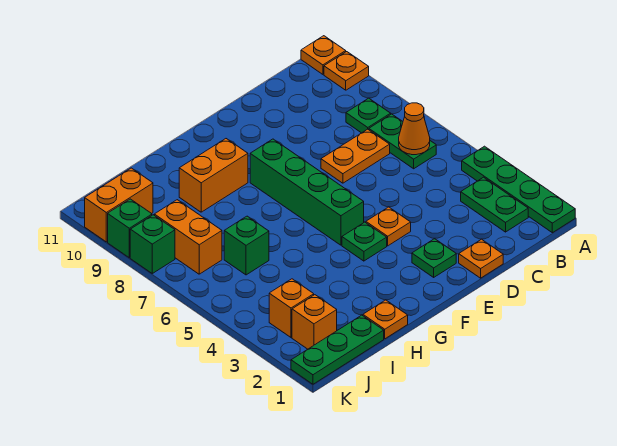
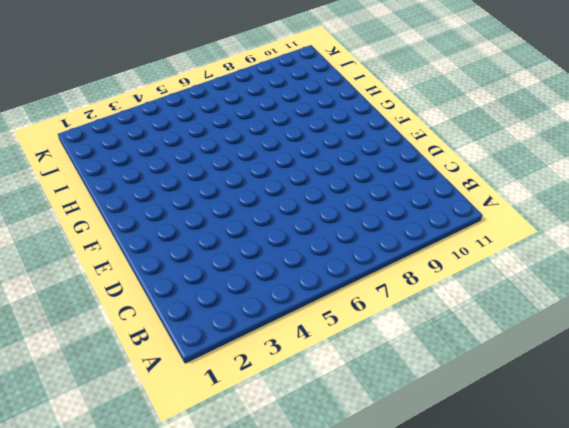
none -> green plate A1:A4 level 1
none -> orange plate A10 level 1
none -> orange plate A11 level 1

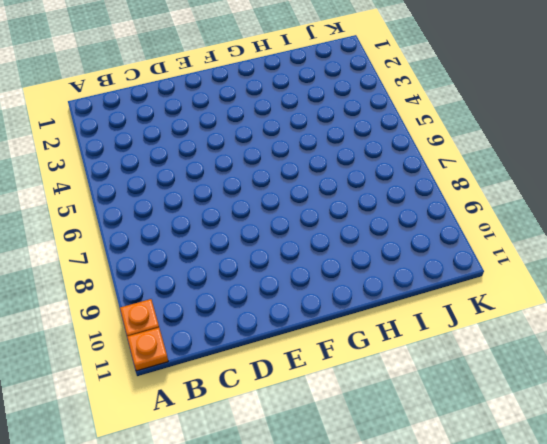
none -> green plate A1:A4 level 1
none -> green plate B2:B3 level 1
none -> green plate B6:B7 level 1

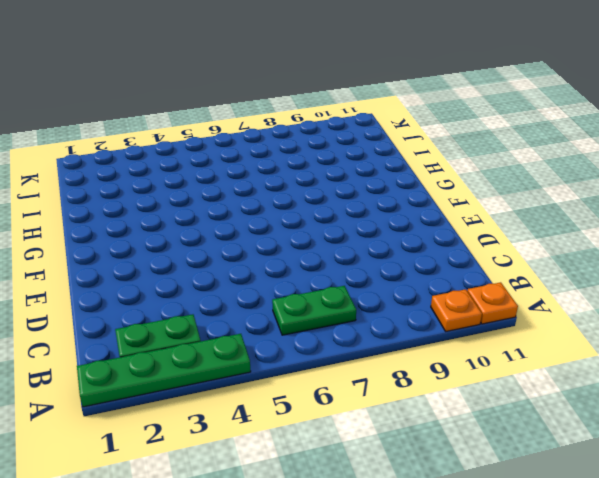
none -> green plate B8 level 1
none -> orange plate C7:D7 level 1
none -> orange plate D1 level 1

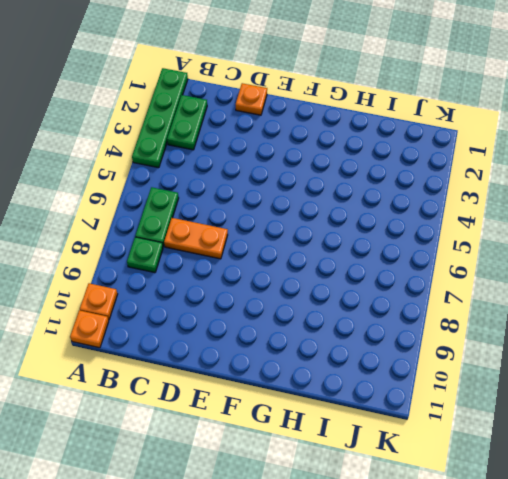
none -> green plate E2 level 1
none -> orange plate E4 level 1
none -> green plate F4 level 1

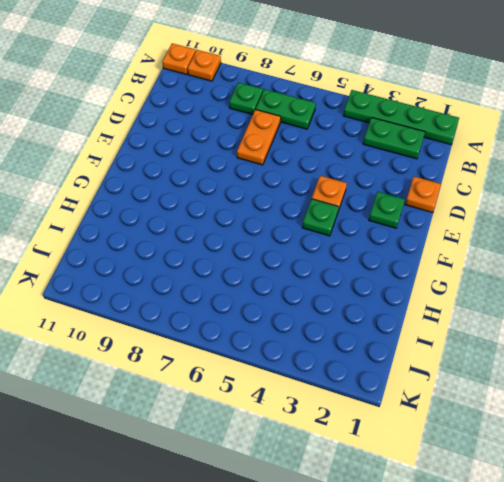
none -> green brick F5:F8 level 1
none -> orange brick G9:H9 level 1
none -> orange plate H1 level 1

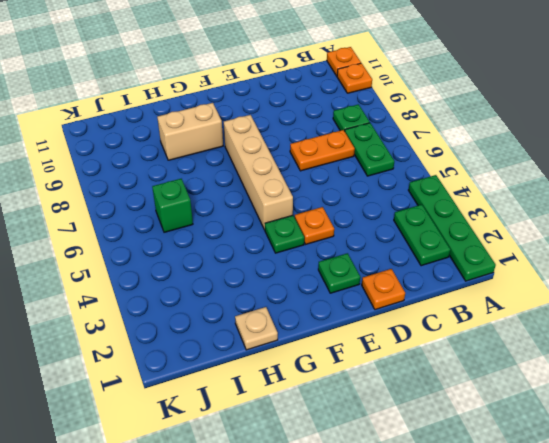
tan brick F5:F8 level 1 -> green brick F5:F8 level 1
tan brick G9:H9 level 1 -> orange brick G9:H9 level 1
tan plate H1 level 1 -> orange plate H1 level 1
none -> green plate I1:K1 level 1
none -> orange brick J2 level 1
none -> orange brick J3 level 1

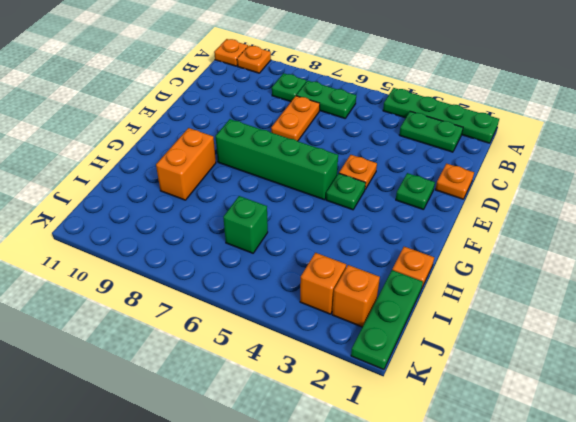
none -> orange brick J7:J8 level 1
none -> orange brick J10:K10 level 1
none -> green brick K8 level 1

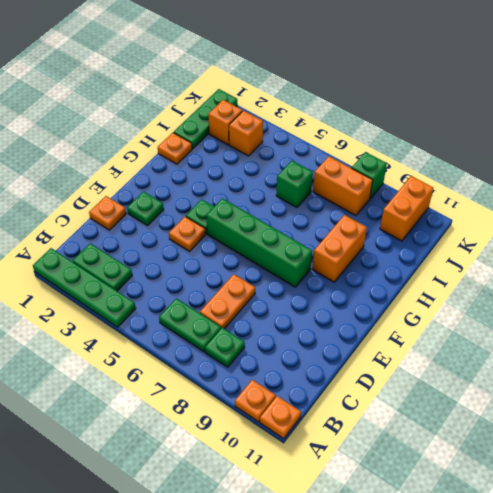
none -> green brick K9 level 1
none -> orange cone B6 level 2

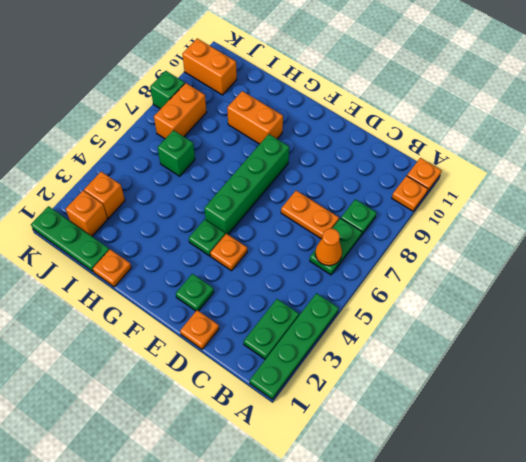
none -> green brick K9 level 1

